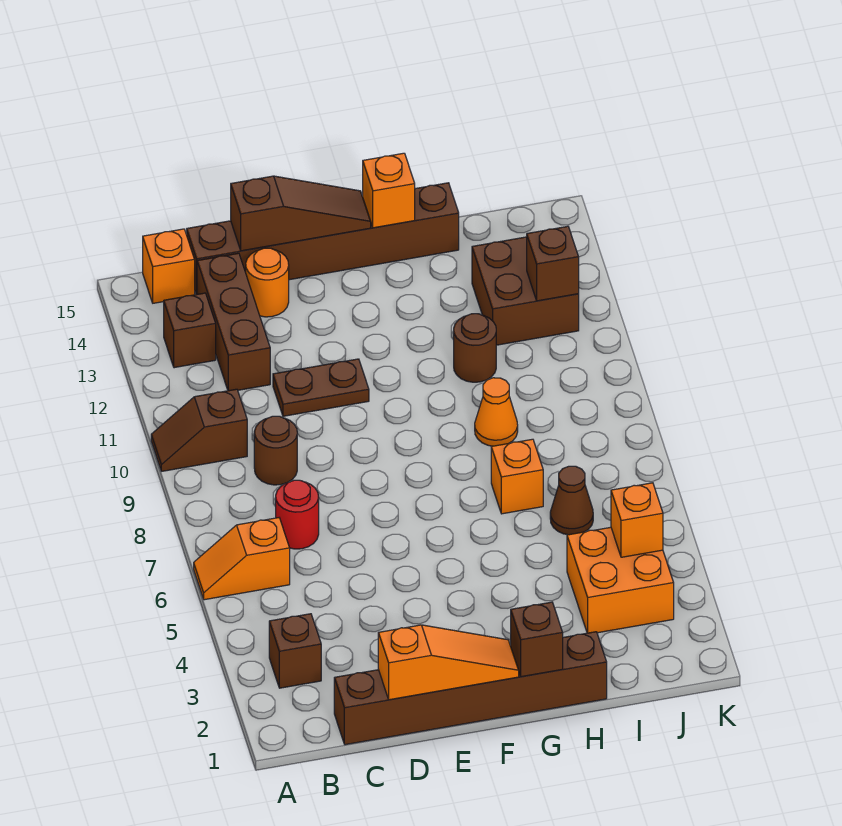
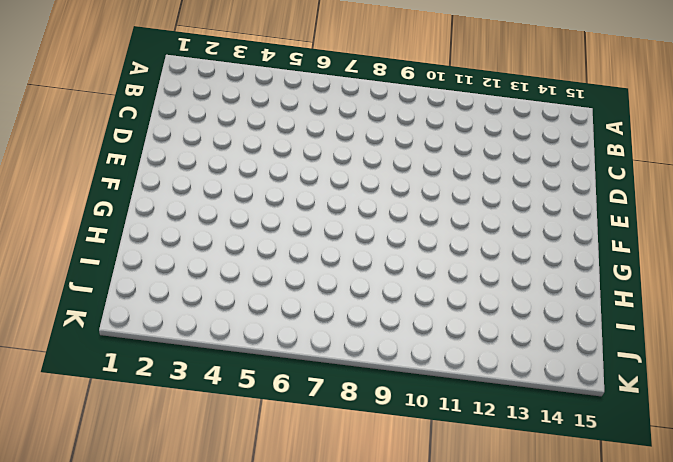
none -> orange slope A6:B6 level 1 top B
none -> brown slope A10:B10 level 1 top B
none -> brown brick B3 level 1

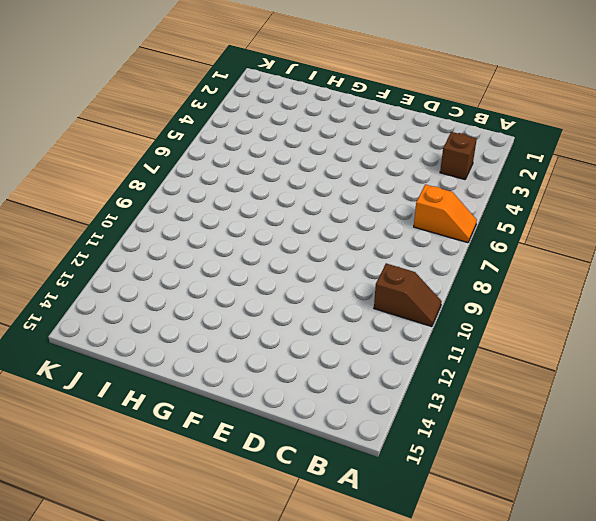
none -> brown brick B13 level 1
none -> orange brick B15 level 1
none -> brown brick C1:H1 level 1

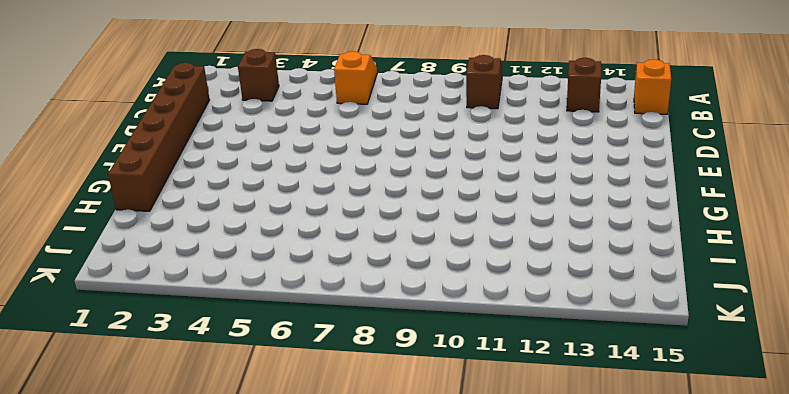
none -> red round brick C7 level 1
none -> brown round brick C9 level 1
none -> brown brick C12:C14 level 1

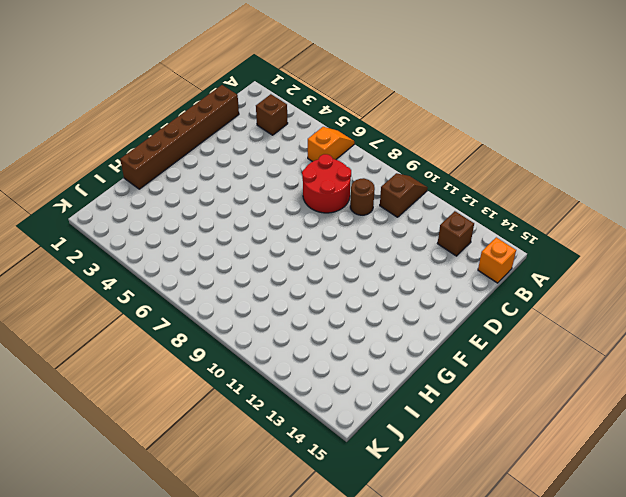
red round brick C7:D8 level 1 -> red round brick C7 level 1
none -> brown brick C12:C14 level 1
none -> brown brick C15:H15 level 1
none -> brown plate D11:E11 level 1

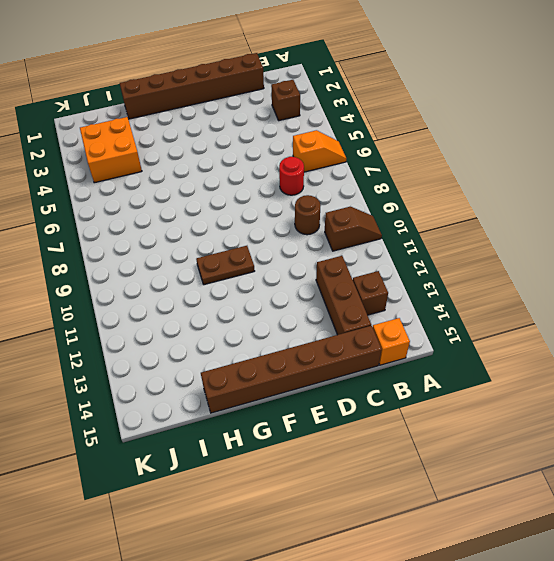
brown plate F10:G10 level 1 -> brown plate D11:E11 level 1
none -> orange round brick D14 level 1
none -> orange brick H7 level 1
none -> orange cone H9 level 1

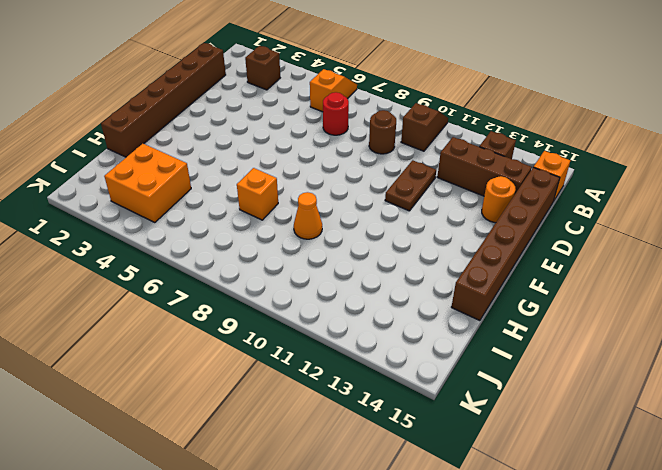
none -> brown round brick H11 level 1
none -> brown cone I6 level 1
none -> brown brick I12:J13 level 1

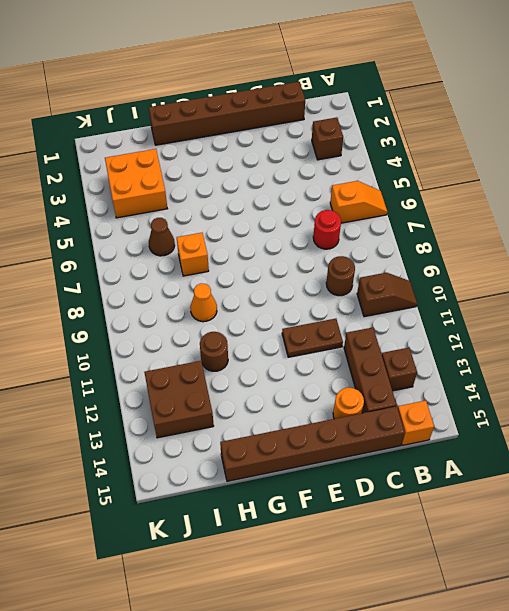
none -> orange slope D1:F1 level 2 top D
none -> brown slope D15:F15 level 2 top D
none -> brown brick G1 level 2

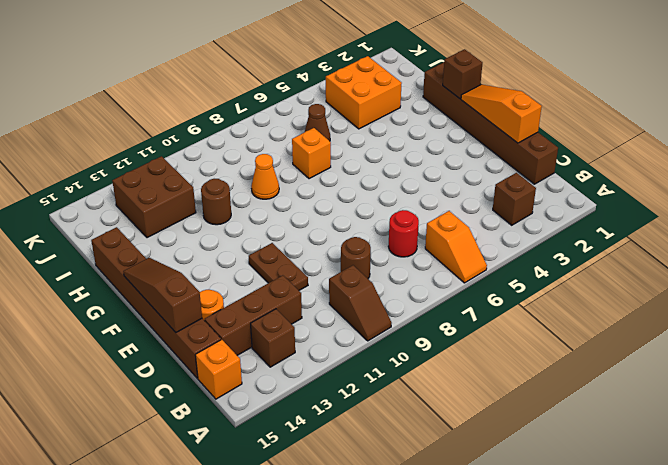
none -> orange brick G15 level 2
none -> orange brick J4 level 2
none -> brown brick J12 level 2

